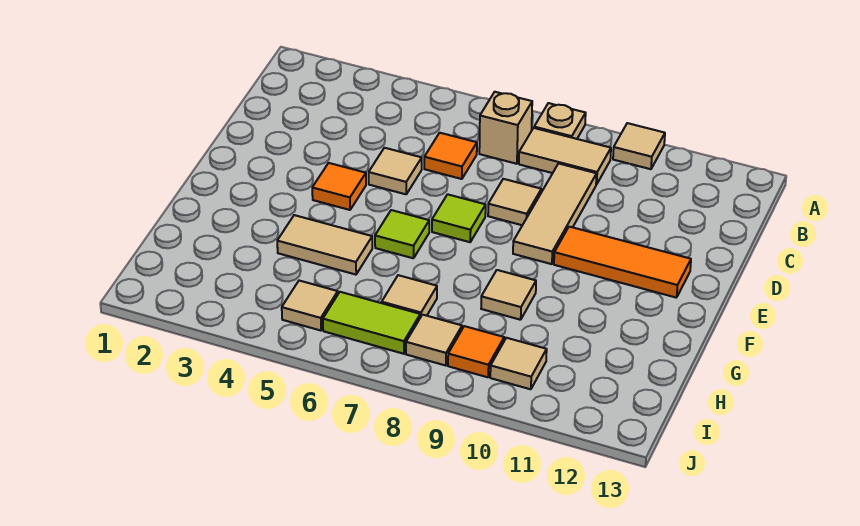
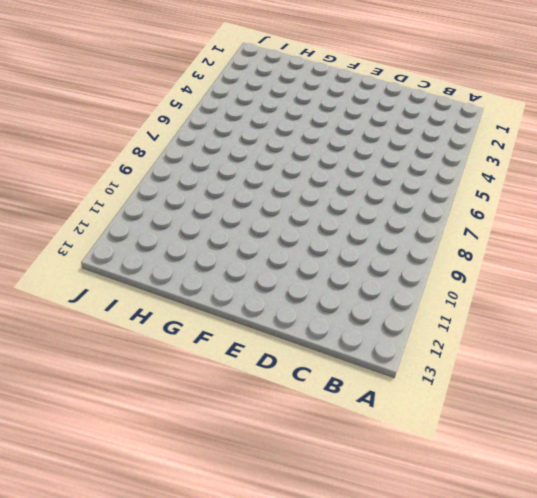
none -> tan plate A8 level 1
none -> tan tile A10 level 1
none -> tan brick B7 level 1

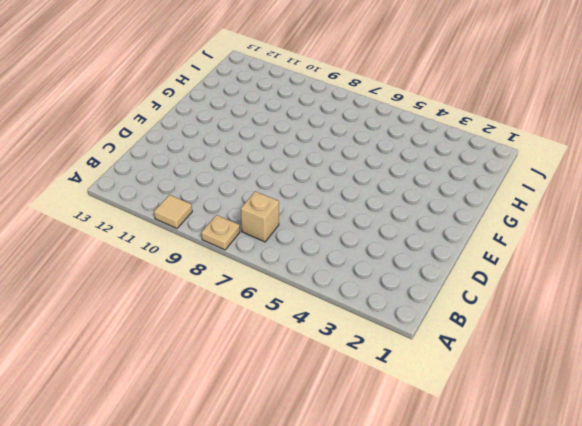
none -> tan tile B8:B9 level 1
none -> orange tile C6 level 1
none -> tan tile C9:E9 level 1

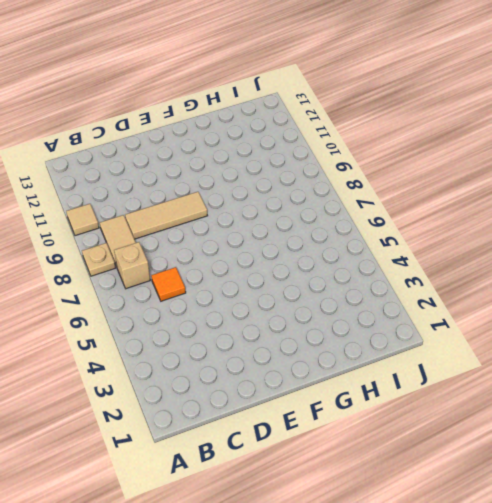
none -> tan tile D5 level 1
none -> tan tile D8 level 1
none -> orange tile E4 level 1

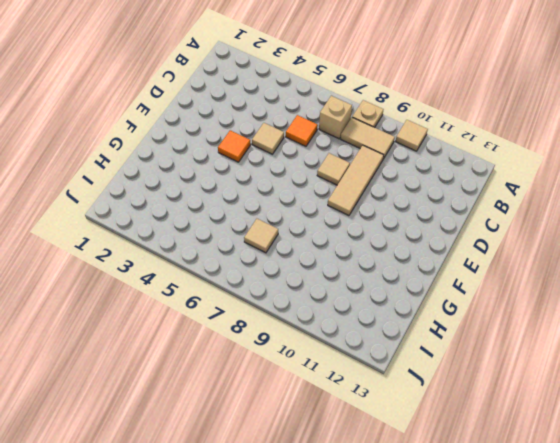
none -> lime tile E7 level 1
none -> orange tile E10:E12 level 1
none -> lime tile F6 level 1

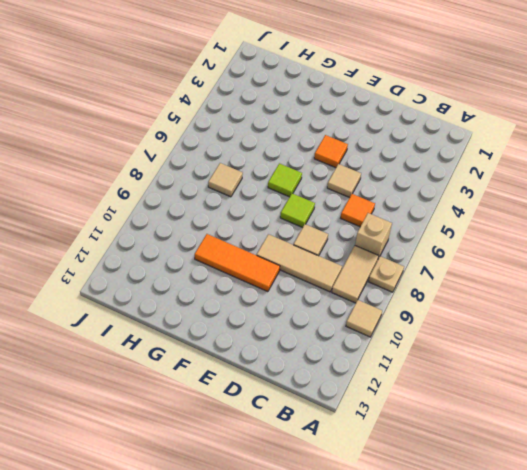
orange tile E10:G10 level 1 -> orange tile E10:E12 level 1
none -> tan tile G4:G5 level 1
none -> tan tile G9 level 1
none -> tan tile I5 level 1

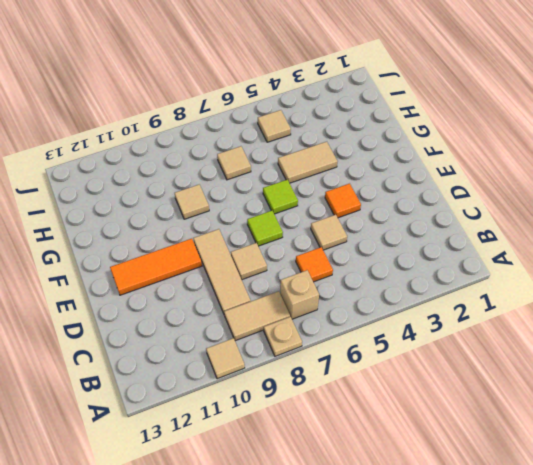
none -> lime tile I6:I7 level 1
none -> tan tile I8 level 1
none -> orange tile I9 level 1

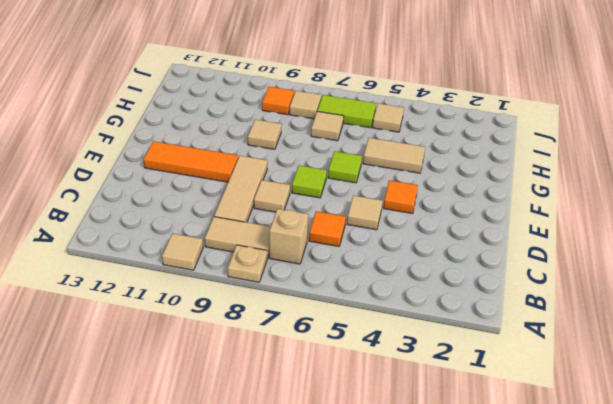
none -> tan tile I10 level 1

